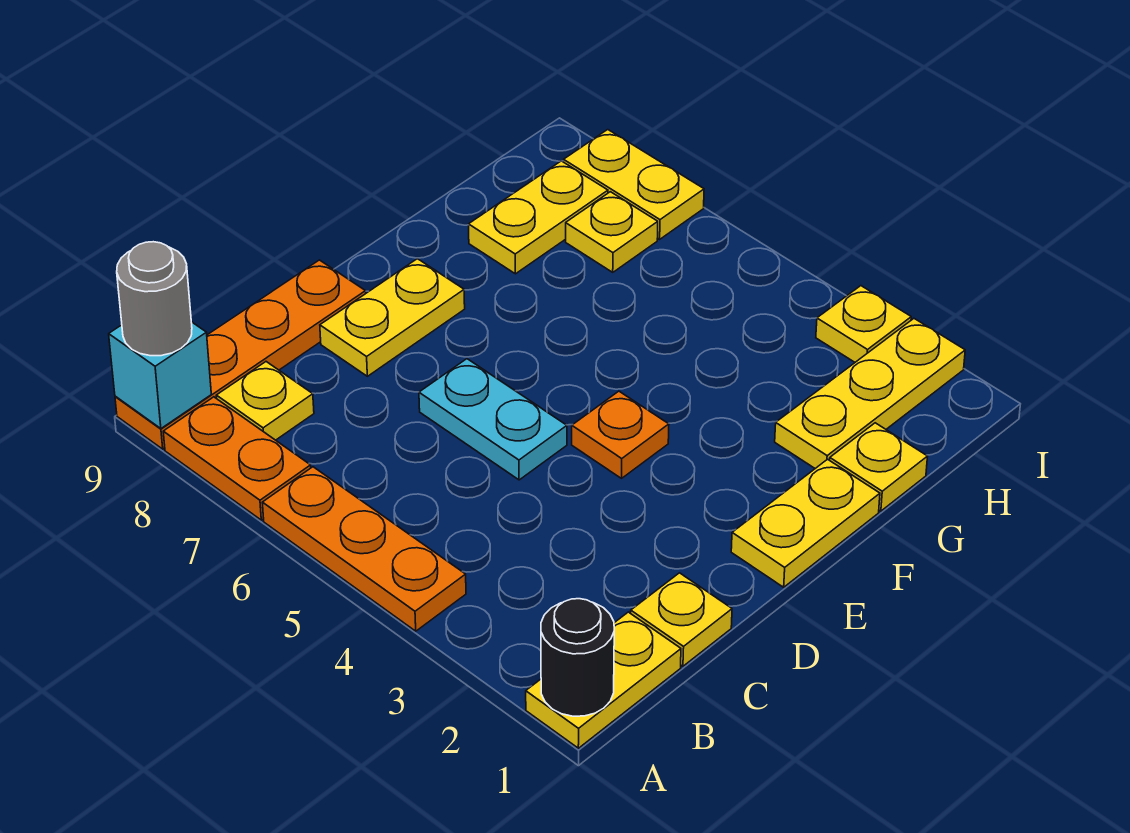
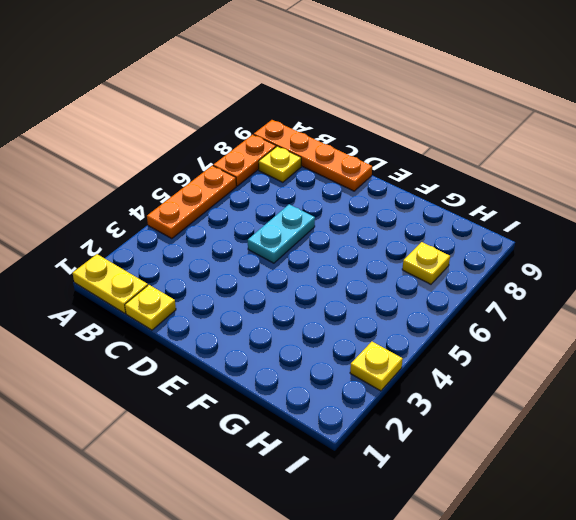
none -> yellow plate D8:E8 level 1
none -> yellow plate E1:F1 level 1
none -> orange plate E4 level 1

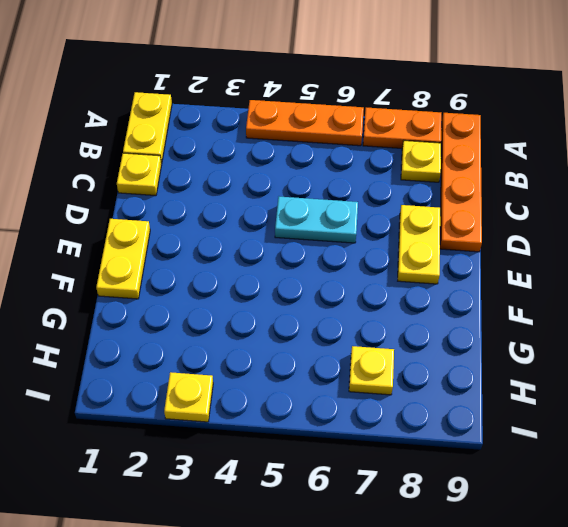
none -> orange plate E4 level 1
none -> yellow plate G1 level 1
none -> yellow plate G2:I2 level 1

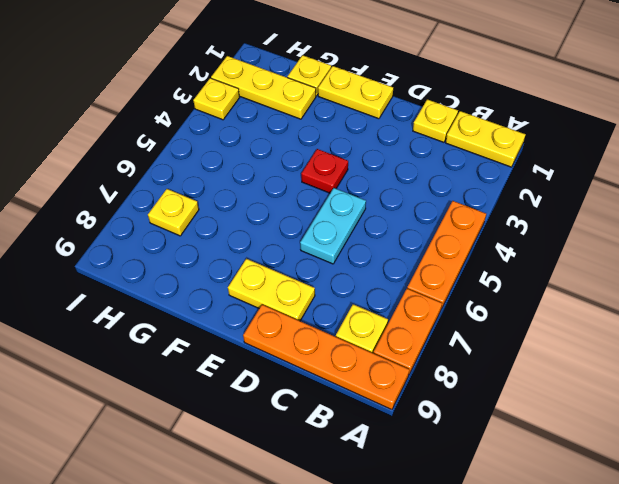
red plate E4 level 1 -> orange plate E4 level 1
none -> yellow plate G8:H8 level 1
none -> yellow plate I7:I8 level 1
none -> black round brick A1 level 2

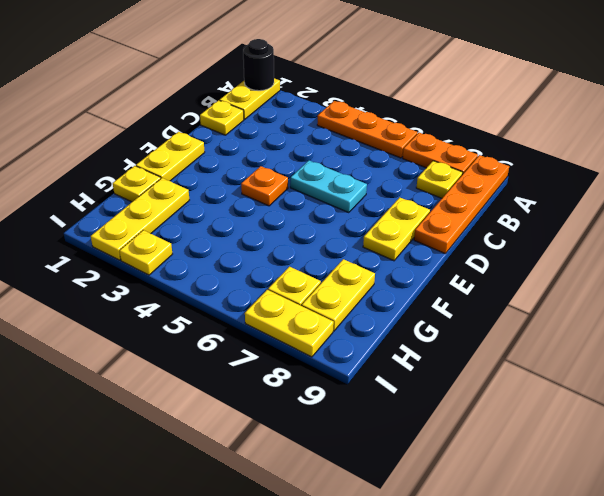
none -> cyan brick A9 level 2
none -> grey round brick A9 level 3

